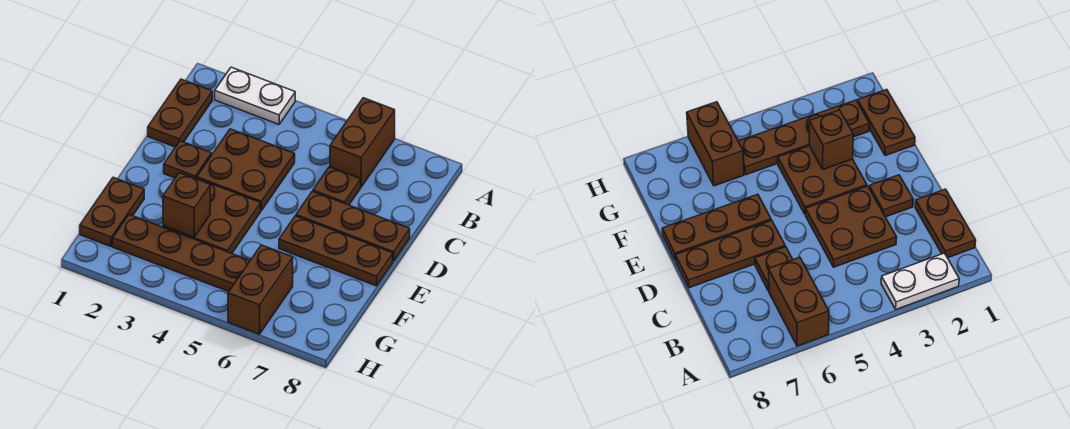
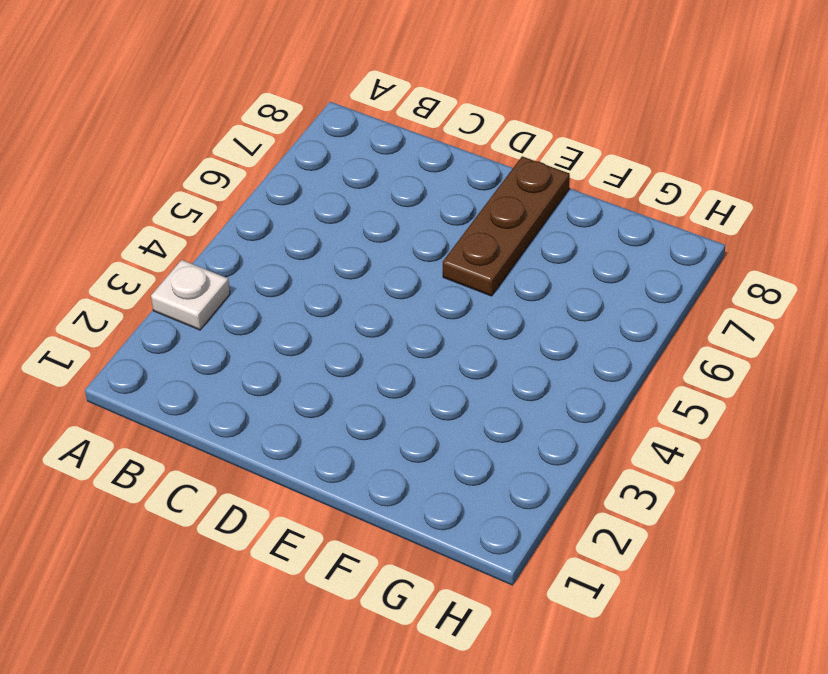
white plate A3 level 1 -> white plate A2:A3 level 1
none -> brown brick A6:B6 level 1
none -> brown plate B1:C1 level 1
none -> brown plate C3:D4 level 1

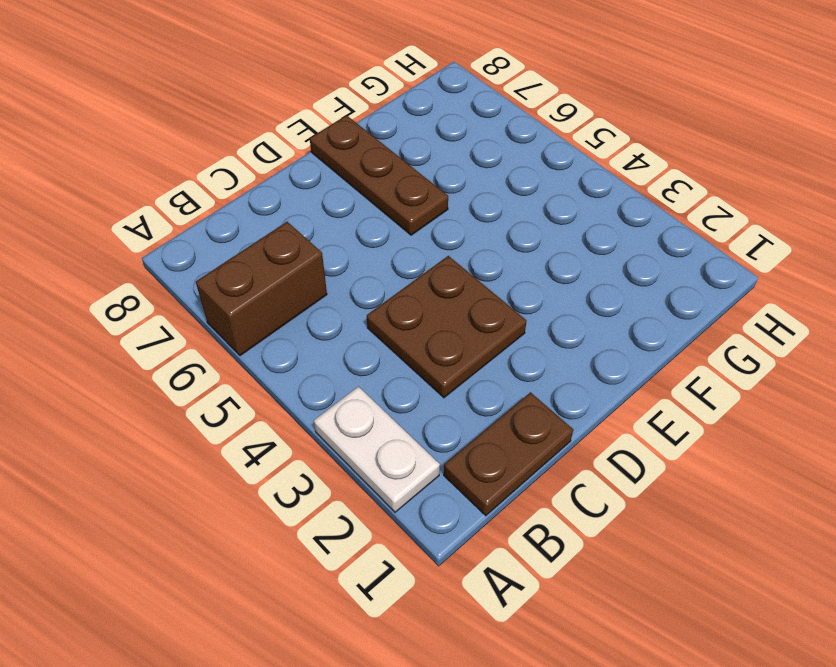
none -> brown plate C6 level 1
none -> brown plate D2 level 1
none -> brown plate D6:D8 level 1

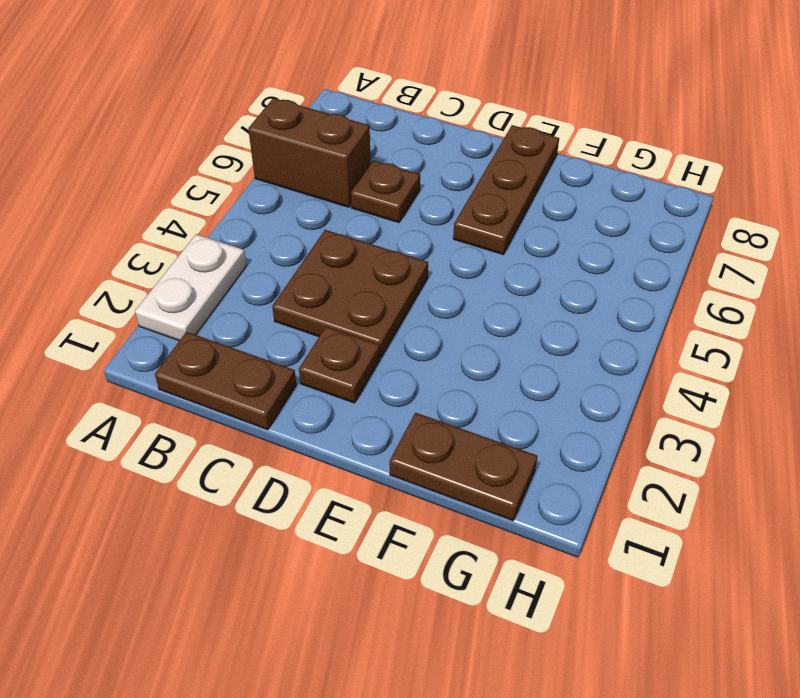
none -> brown plate D6:D8 level 1
none -> brown plate E3:F4 level 1
none -> brown plate G2:G5 level 1

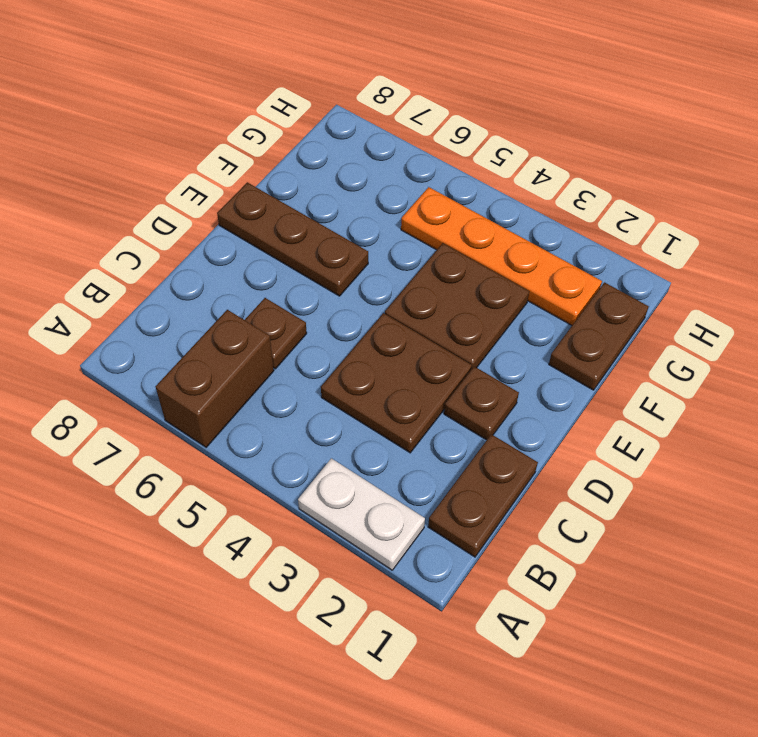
orange plate G2:G5 level 1 -> brown plate G2:G5 level 1
none -> brown plate D6:D8 level 1
none -> brown brick G6:H6 level 1
none -> brown brick F3 level 2

